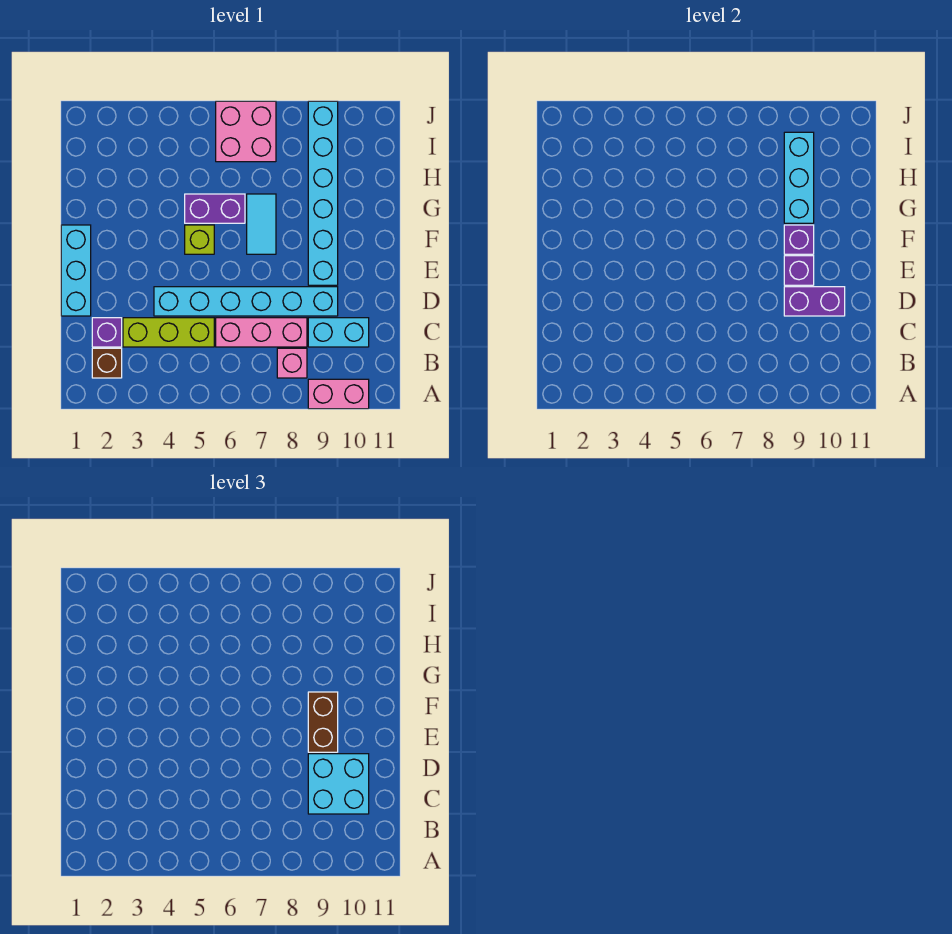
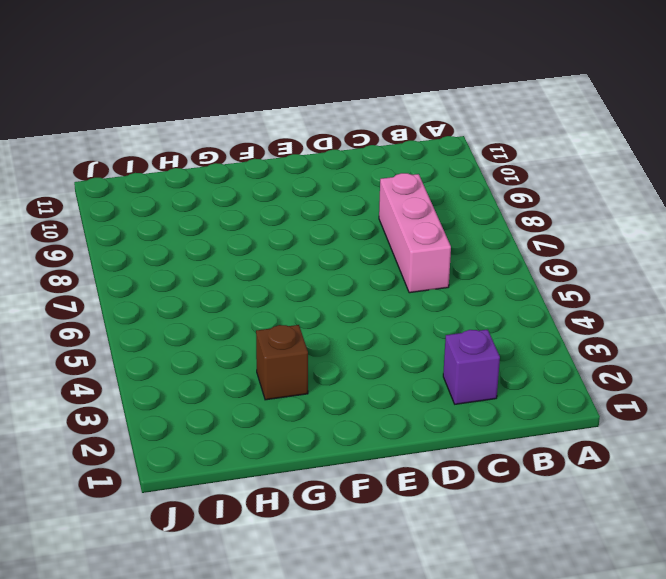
brown brick G3 level 1 -> brown brick B2 level 1
none -> pink brick A9:A10 level 1
none -> pink brick B8 level 1
none -> lime brick C3:C5 level 1

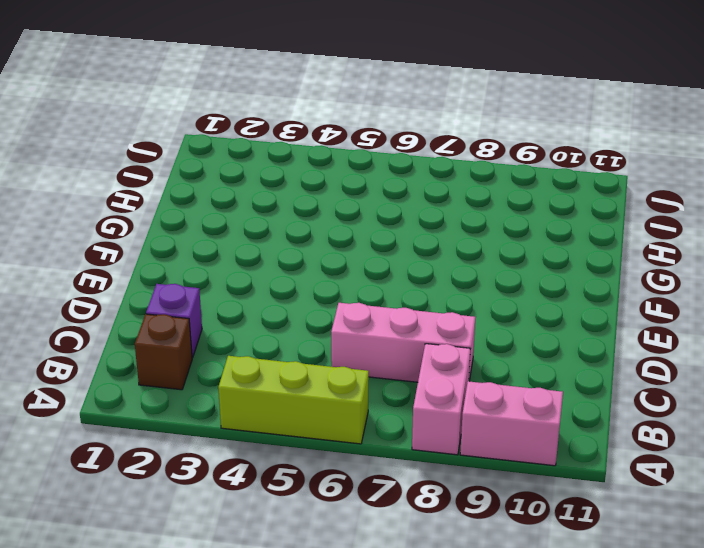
lime brick A4:A6 level 1 -> lime brick C3:C5 level 1
pink brick A8:B8 level 1 -> pink brick B8 level 1
none -> cyan brick C9:C10 level 1
none -> cyan brick D1:F1 level 1
none -> cyan brick D4:D9 level 1

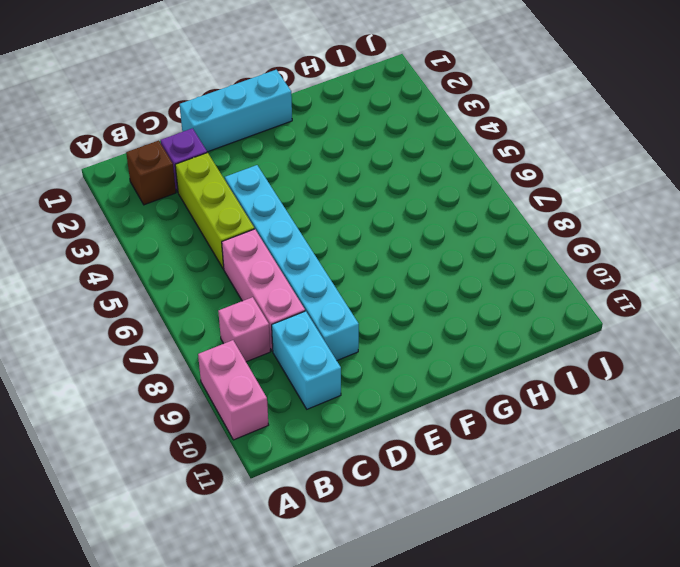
none -> cyan brick E9:J9 level 1
none -> lime brick F5 level 1
none -> cyan tile F7:G7 level 1

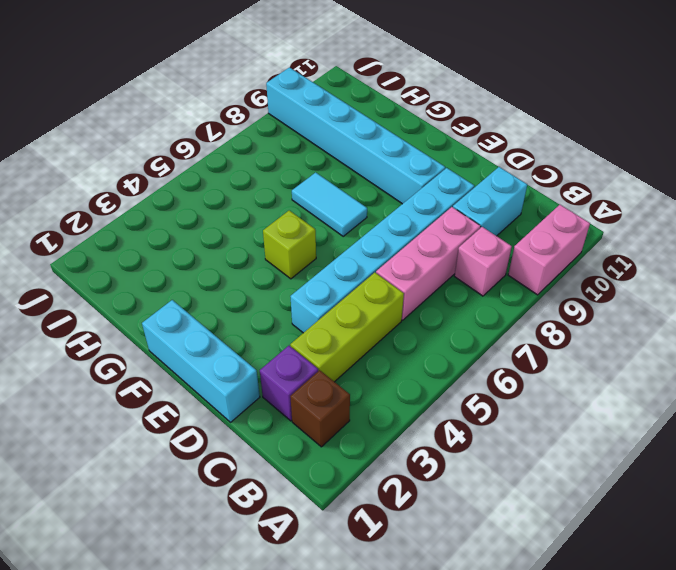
none -> purple brick G5:G6 level 1
none -> pink brick I6:J7 level 1
none -> purple brick D9:D10 level 2

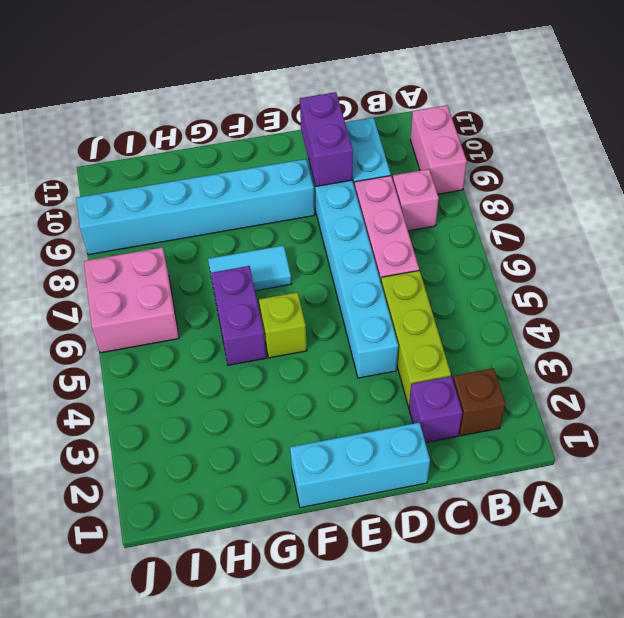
none -> purple brick E9 level 2
none -> purple brick F9 level 2
none -> cyan brick G9:I9 level 2

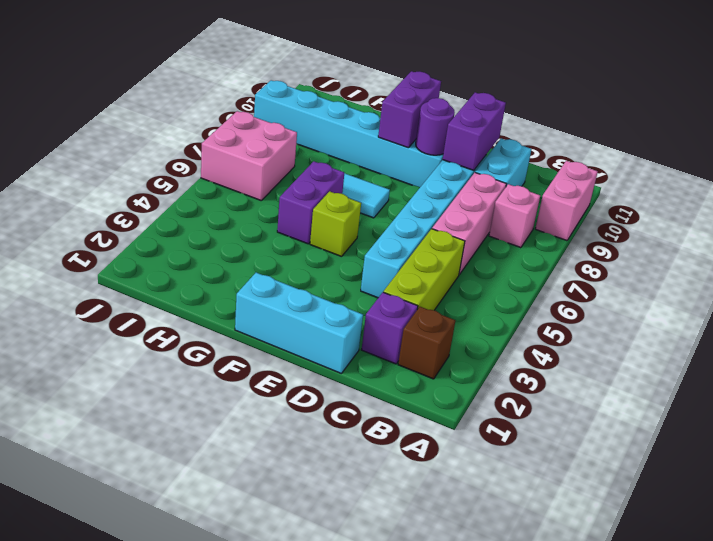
purple round brick E9 level 2 -> purple brick E9 level 2
purple brick F9:F10 level 2 -> purple brick F9 level 2
none -> cyan brick G9:I9 level 2
none -> cyan brick C9:D10 level 3
none -> brown brick E9:F9 level 3

